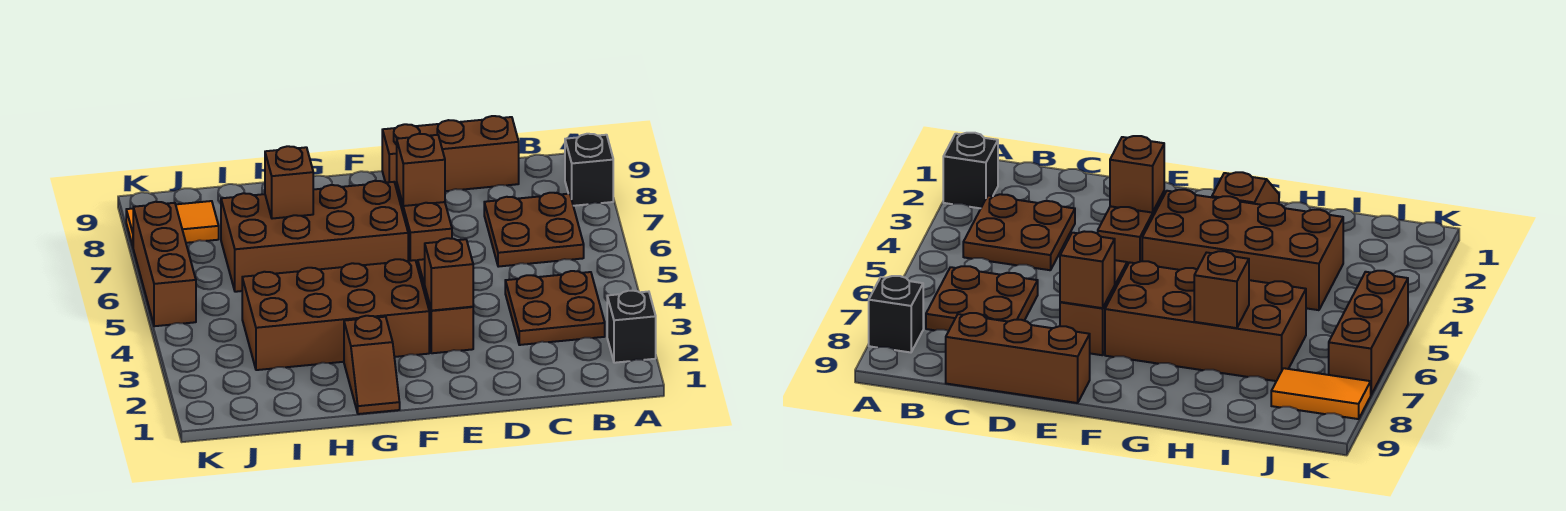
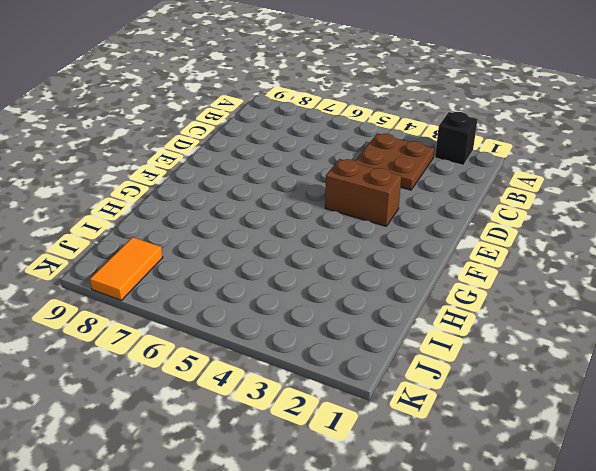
none -> black brick A8 level 1
none -> brown plate B6:C7 level 1
none -> brown brick C9:E9 level 1

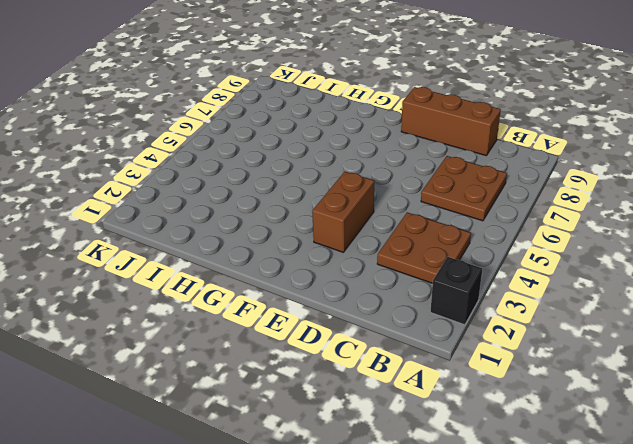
none -> black brick A8 level 1
none -> brown brick E6:E7 level 1
none -> brown brick F3:I4 level 1

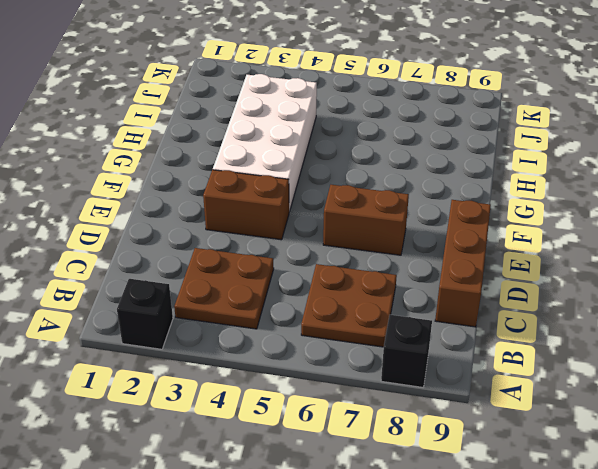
white brick F3:I4 level 1 -> brown brick F3:I4 level 1
none -> brown brick F6:I7 level 1
none -> brown slope G1:G2 level 1 top 2
none -> orange tile J8:K8 level 1

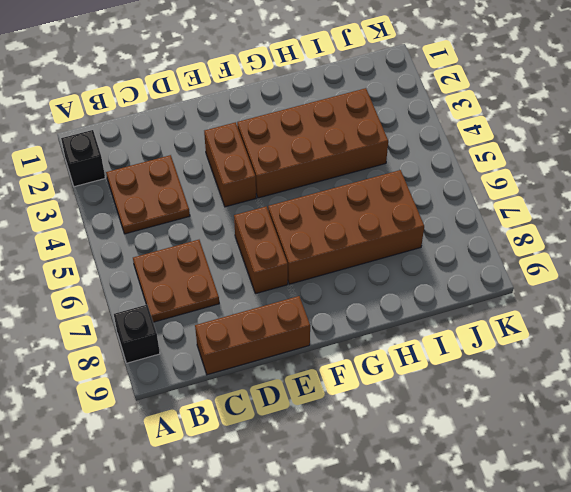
none -> brown slope G1:G2 level 1 top 2
none -> orange tile J8:K8 level 1
none -> brown brick K5:K7 level 1

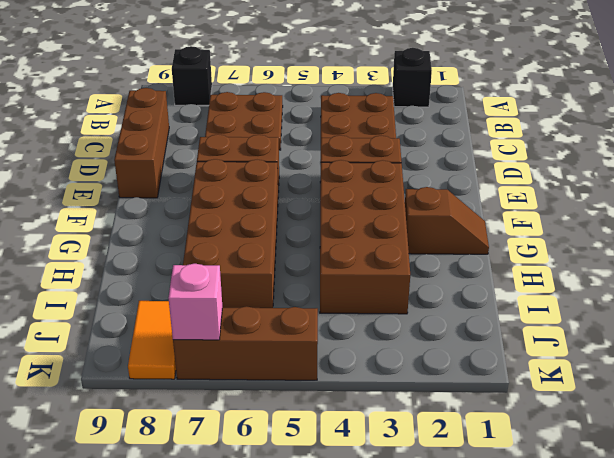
pink brick K7 level 2 -> none
none -> brown brick E3 level 2
none -> brown brick E7 level 2
none -> brown brick H7 level 2

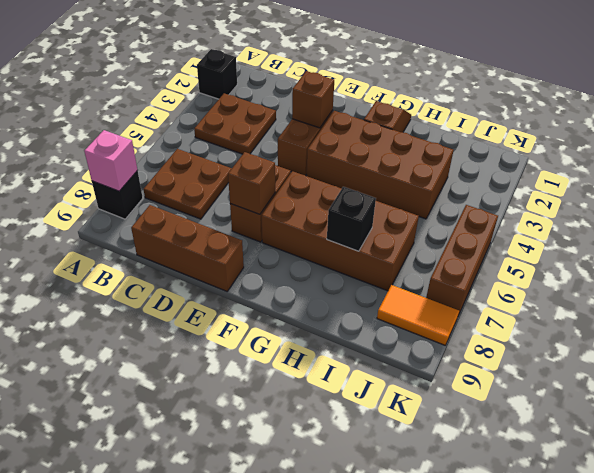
pink brick A8 level 2 -> none
black brick H7 level 2 -> brown brick H7 level 2

